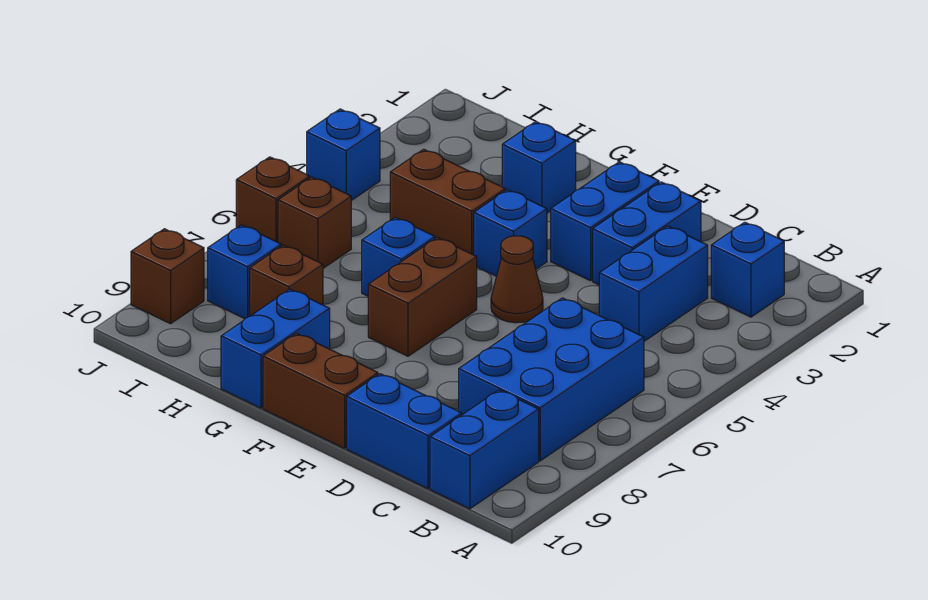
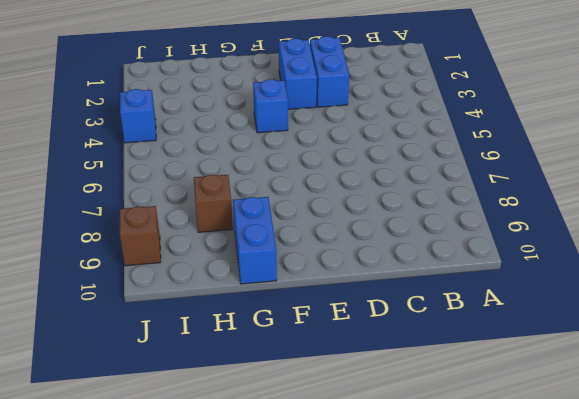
none -> blue brick B2 level 1
none -> blue brick B6:C8 level 1
none -> blue brick B9:B10 level 1

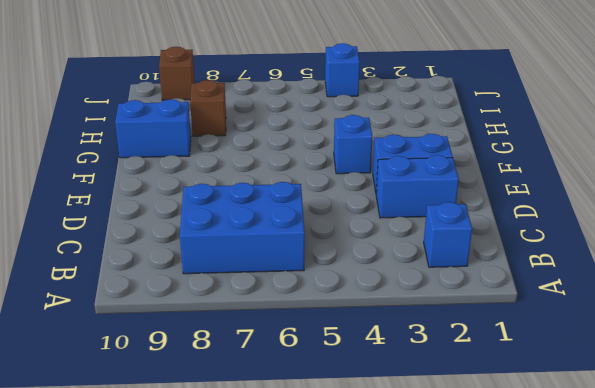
none -> blue brick B9:B10 level 1
none -> blue brick C3:C4 level 1
none -> blue brick C10:D10 level 1

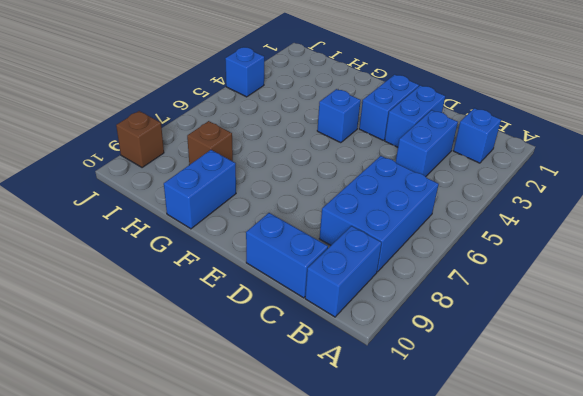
none -> brown cone E5 level 1
none -> brown brick E10:F10 level 1
none -> brown brick F6:F7 level 1

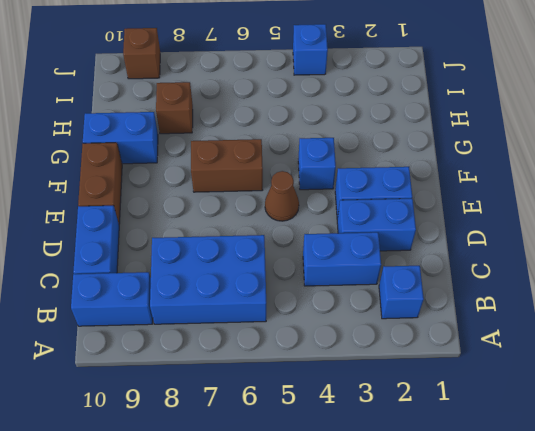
none -> blue brick G2 level 1
none -> brown brick G4:H4 level 1
none -> blue brick G6 level 1

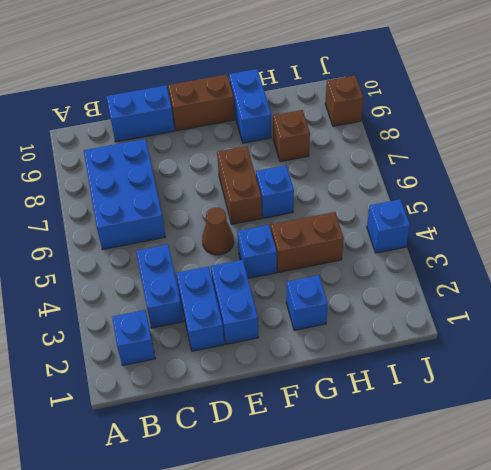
none -> blue brick B9:B10 level 1
none -> brown brick I6 level 1
none -> blue brick I8 level 1

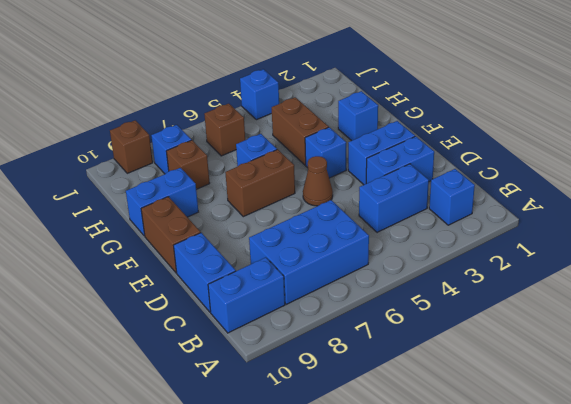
none -> brown brick J6 level 1

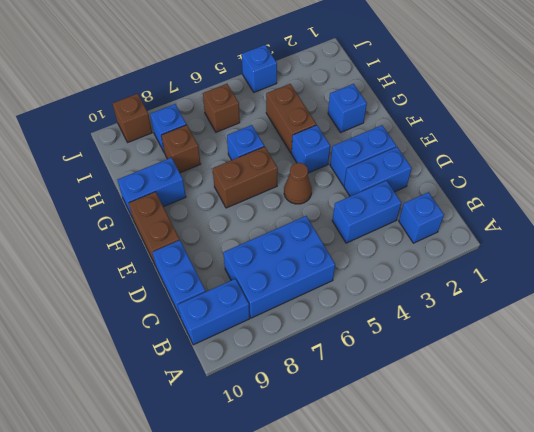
none -> brown brick J6 level 1

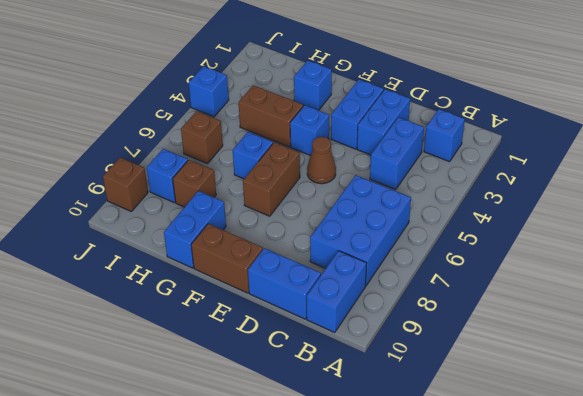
none -> brown brick J6 level 1

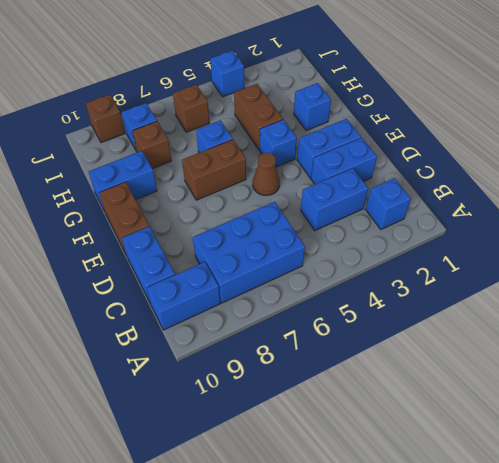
none -> brown brick J6 level 1

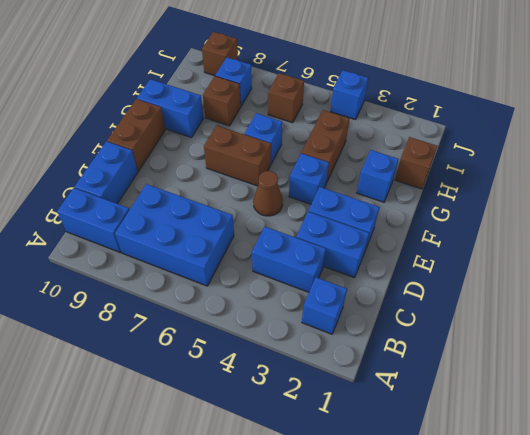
brown brick H1 level 1 -> brown brick J6 level 1

